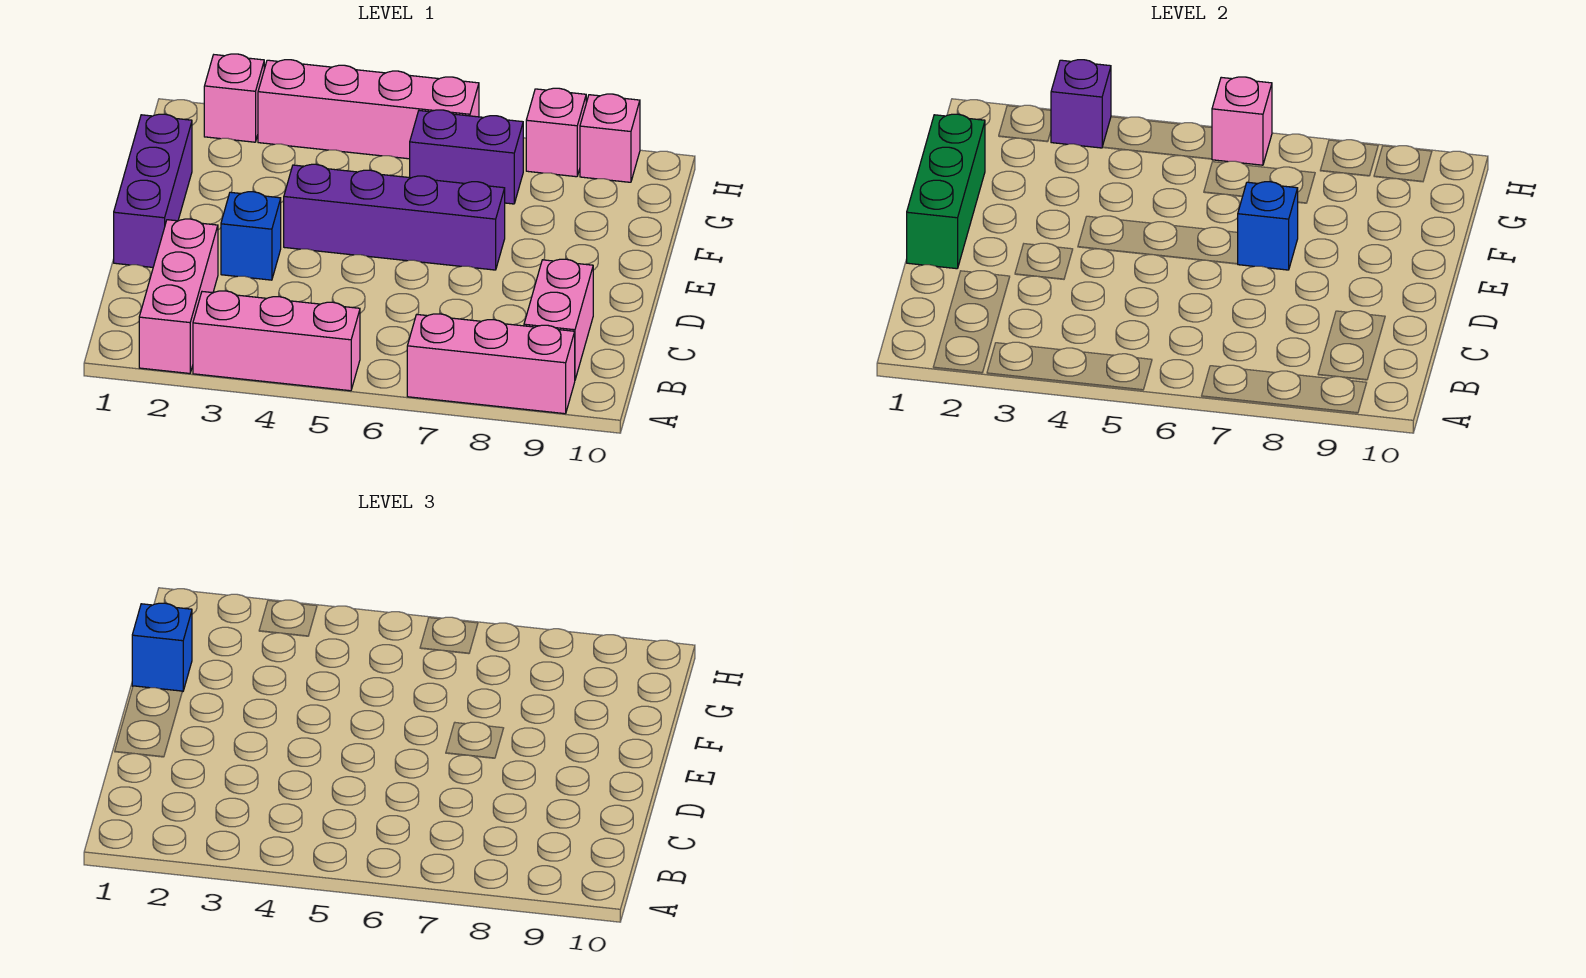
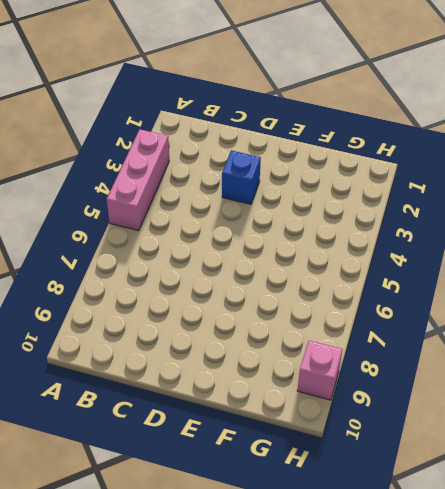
none -> pink brick A2:C2 level 1
none -> pink brick A7:A9 level 1
none -> pink brick B9:C9 level 1

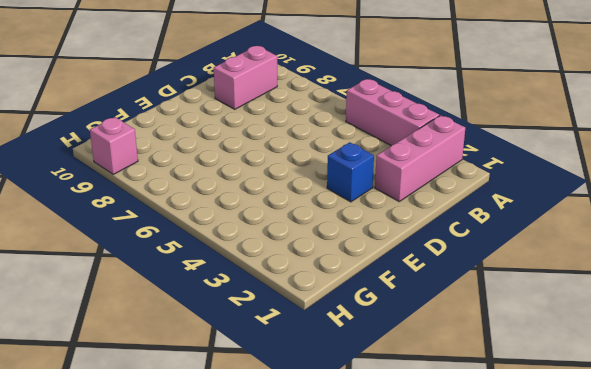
none -> pink brick A7:A9 level 1
none -> purple brick D1:F1 level 1
none -> purple brick E4:E7 level 1

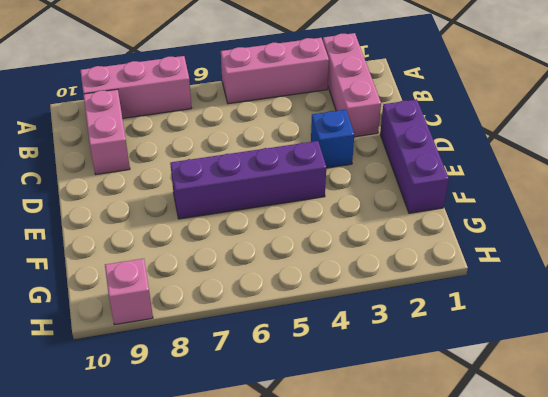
none -> purple brick G6:G7 level 1
none -> pink brick H2 level 1
none -> pink brick H3:H6 level 1

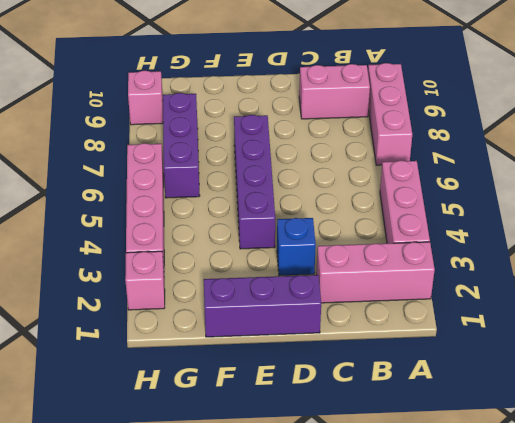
purple brick G6:G8 level 1 -> purple brick G6:G7 level 1
none -> pink brick H8 level 1
none -> green brick D1:F1 level 2
none -> blue brick E7 level 2

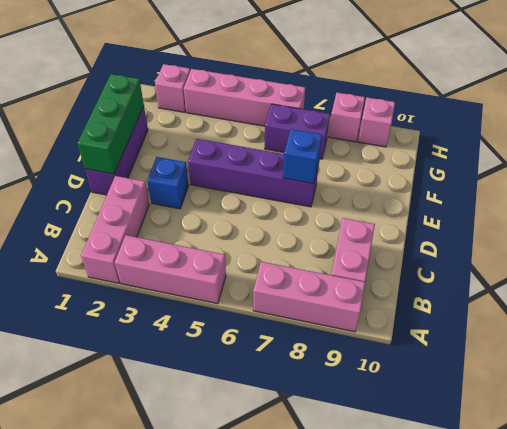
none -> purple brick H3 level 2
none -> pink brick H6 level 2
none -> blue brick F1 level 3

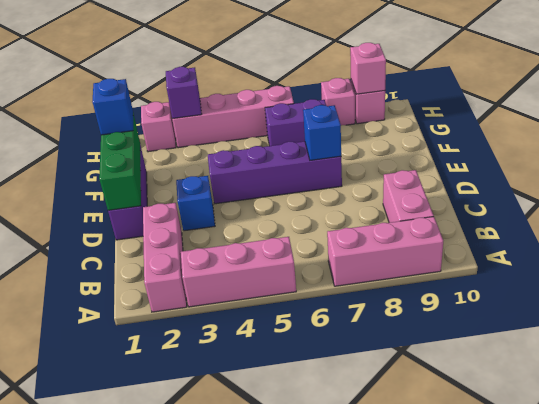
pink brick H9 level 2 -> pink brick H6 level 2

